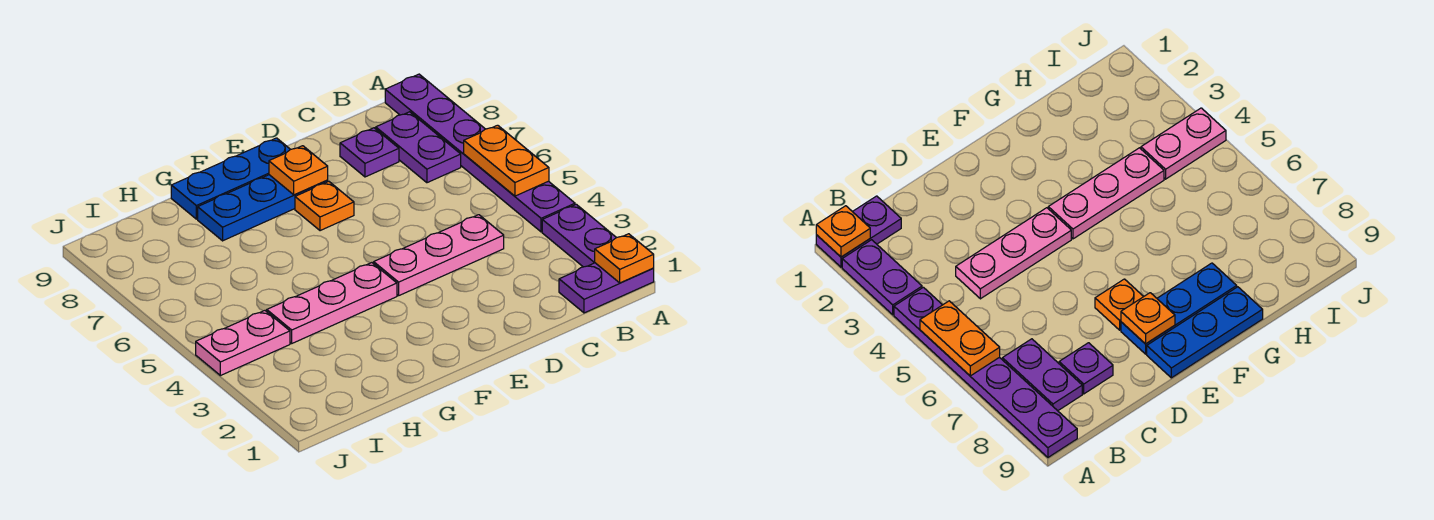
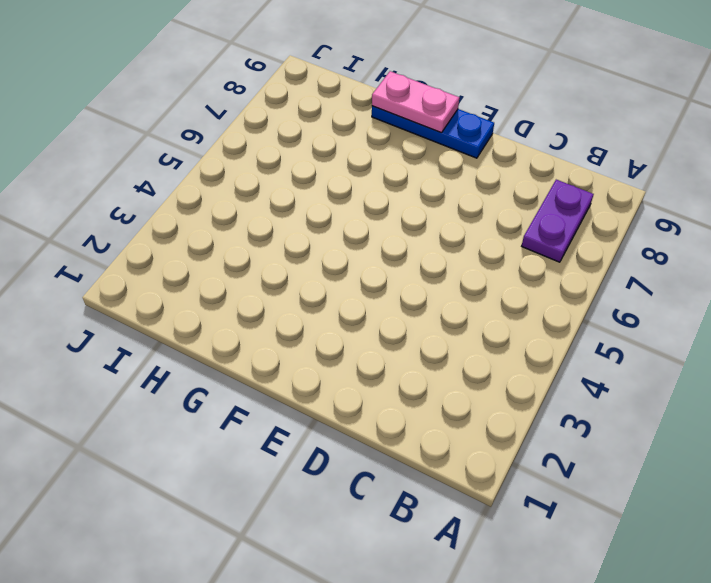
pink plate F9:G9 level 2 -> pink plate I4:J4 level 1
none -> purple plate A1:B1 level 1
none -> purple plate A2:A3 level 1
none -> purple plate A4:A9 level 1

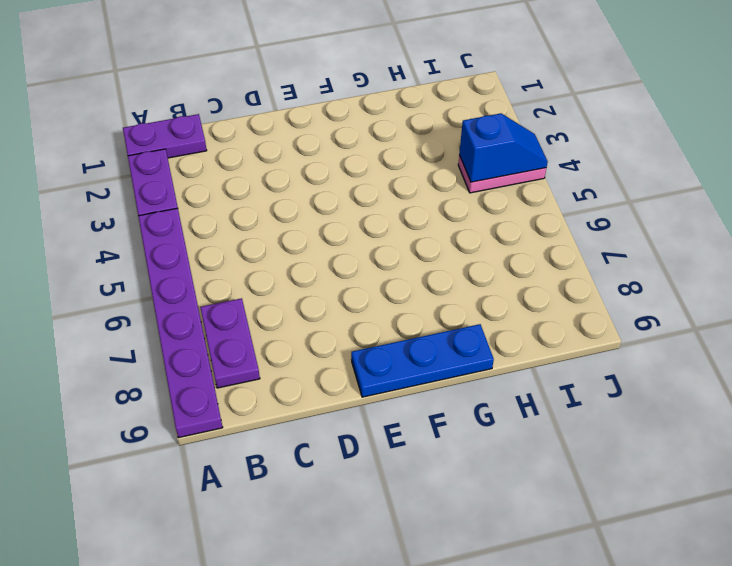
blue slope I4:J4 level 2 top I -> none
none -> pink plate C4:E4 level 1
none -> purple plate C8 level 1
none -> orange plate E7 level 1

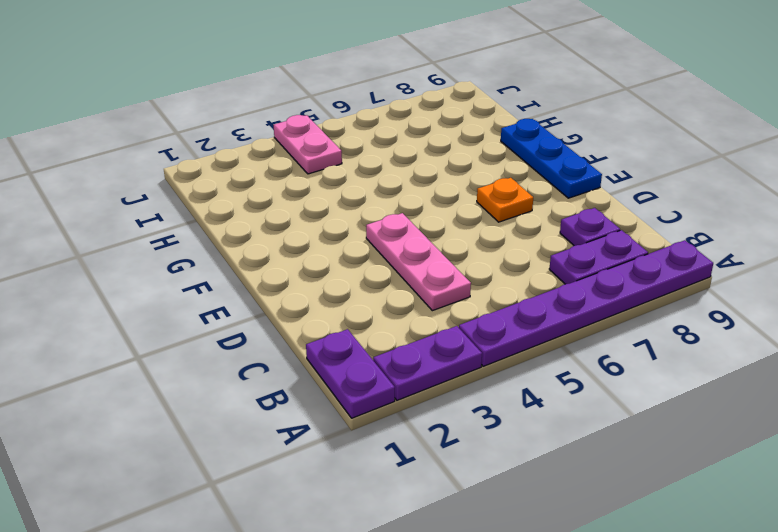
none -> blue plate E8:G8 level 1
none -> pink plate F4:H4 level 1
none -> orange plate A1 level 2

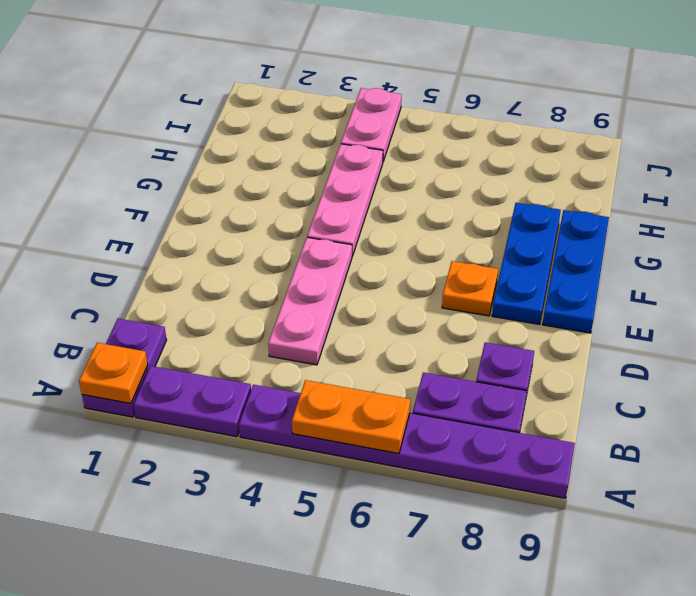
none -> orange plate E8 level 2

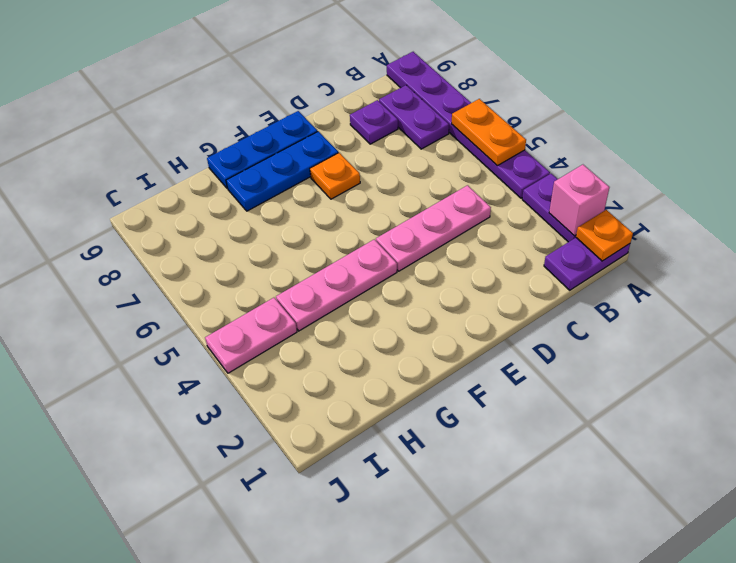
pink brick A2 level 2 -> none
none -> orange plate E8 level 2

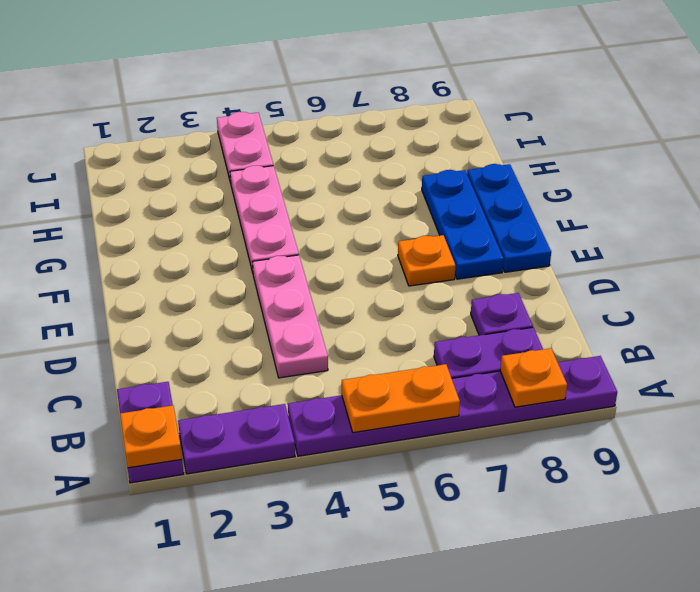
orange plate A8 level 2 -> orange plate E8 level 2

